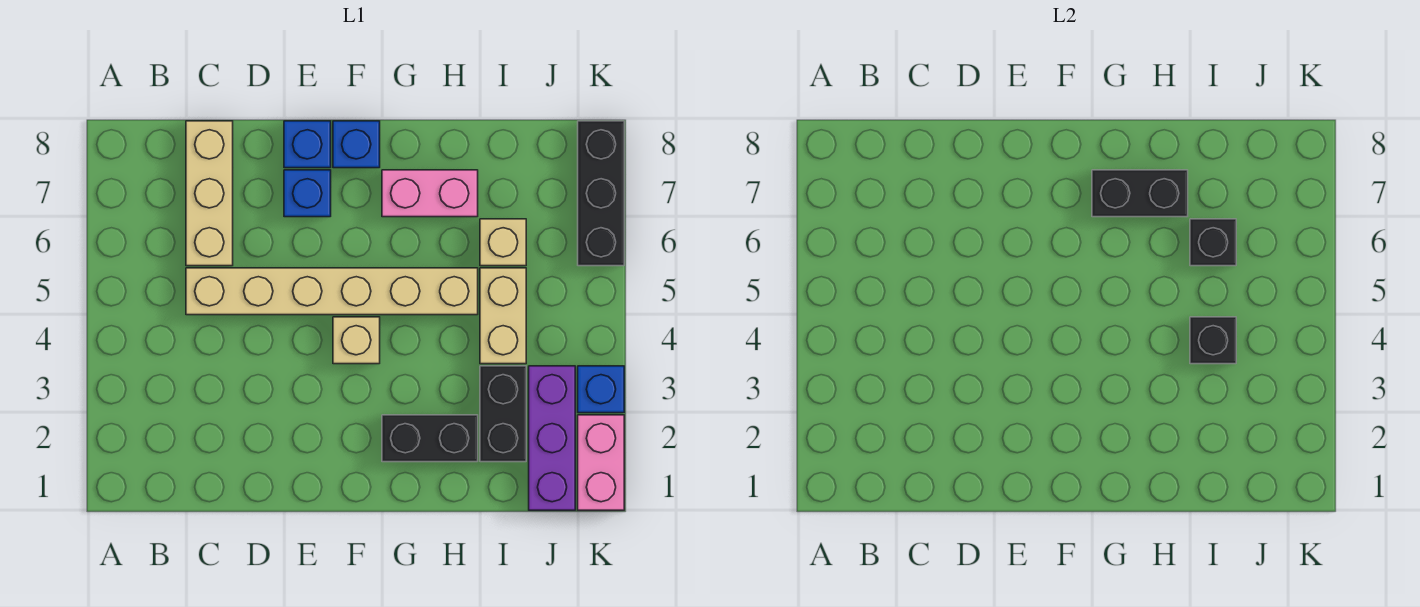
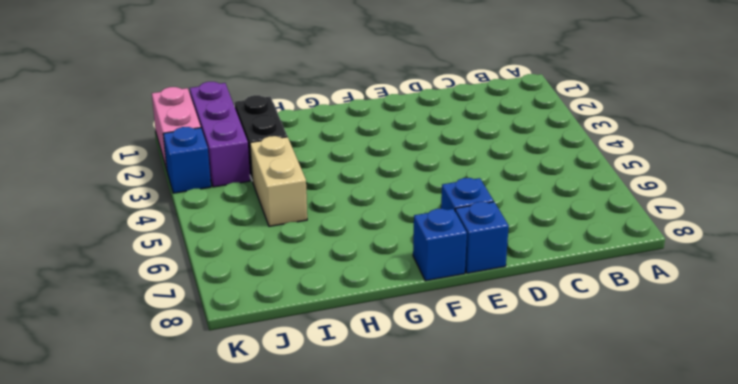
none -> tan brick C5:H5 level 1
none -> tan brick C6:C8 level 1
none -> tan brick F4 level 1

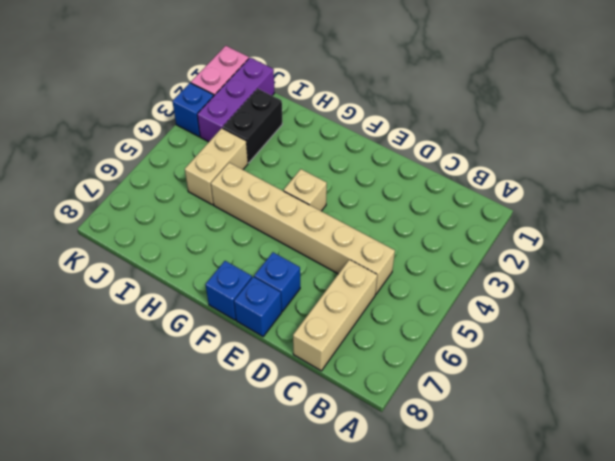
none -> black brick G2:H2 level 1
none -> pink brick G7:H7 level 1
none -> tan brick I6 level 1

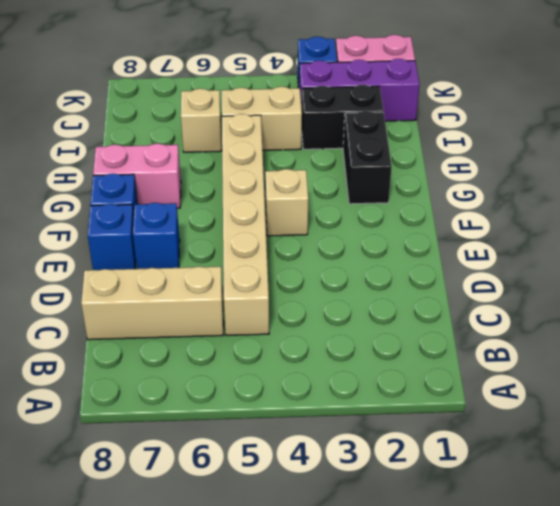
pink brick G7:G8 level 1 -> pink brick G7:H7 level 1
none -> black brick K6:K8 level 1
none -> black brick G7:H7 level 2
none -> black brick I4 level 2

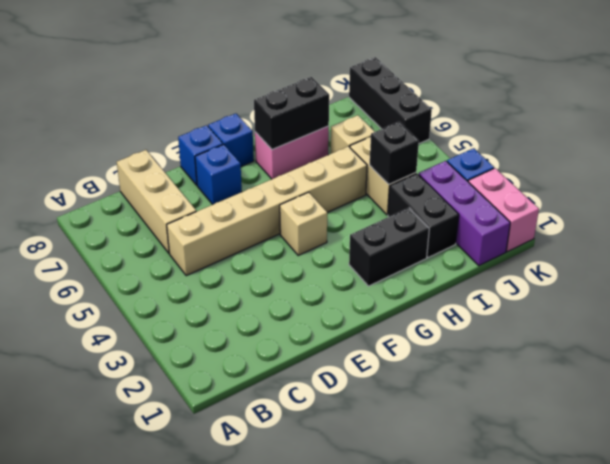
none -> black brick I6 level 2

